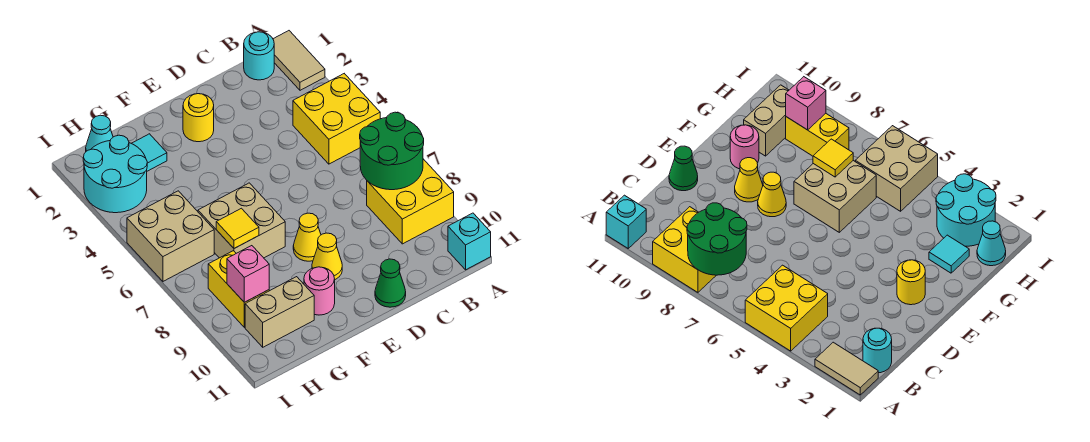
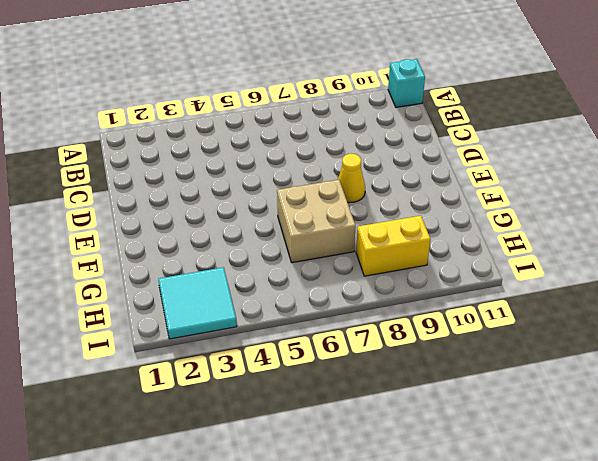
cyan tile H2:I3 level 1 -> cyan round brick H2:I3 level 1
none -> tan tile A1:A2 level 1
none -> yellow brick A4:B5 level 1
none -> yellow brick A8:B9 level 1

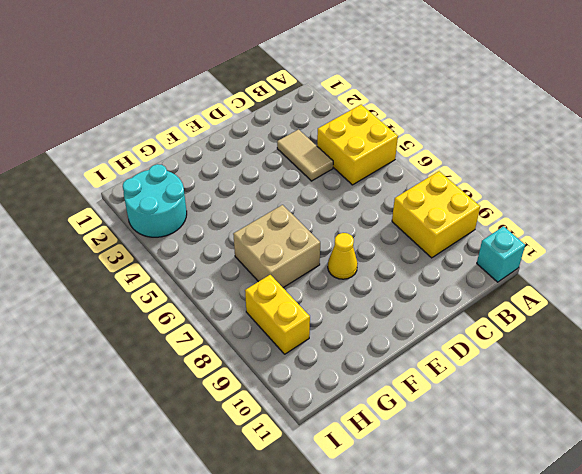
tan tile C3:C4 level 1 -> tan tile A1:A2 level 1
none -> cyan round brick B1 level 1
none -> green cone D11 level 1
none -> yellow round brick E2 level 1

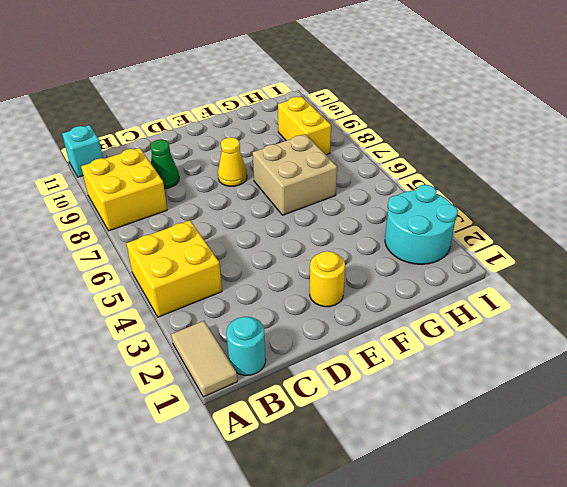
green cone C9 level 1 -> green cone D11 level 1
none -> yellow cone E9 level 1
none -> pink round brick F10 level 1
none -> cyan tile G2 level 1

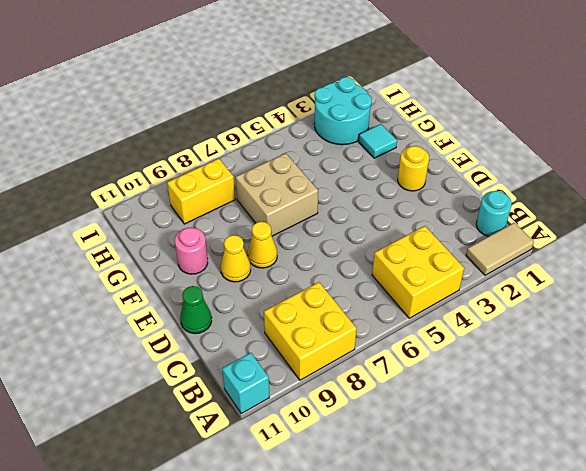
none -> tan brick G10:H10 level 1
none -> cyan cone H1 level 1
none -> tan brick H5:I6 level 1

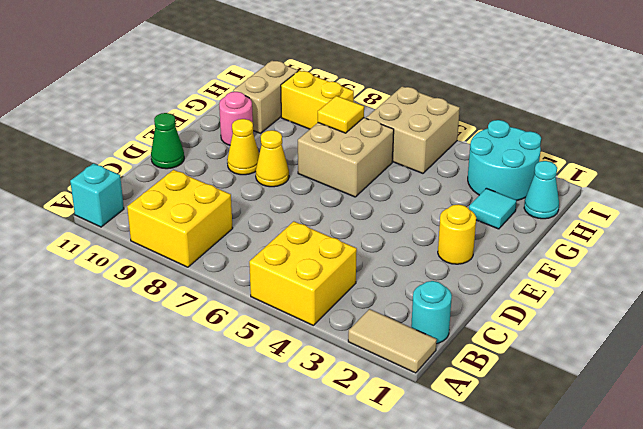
none -> green round brick A7:B8 level 2
none -> pink brick H9 level 2

